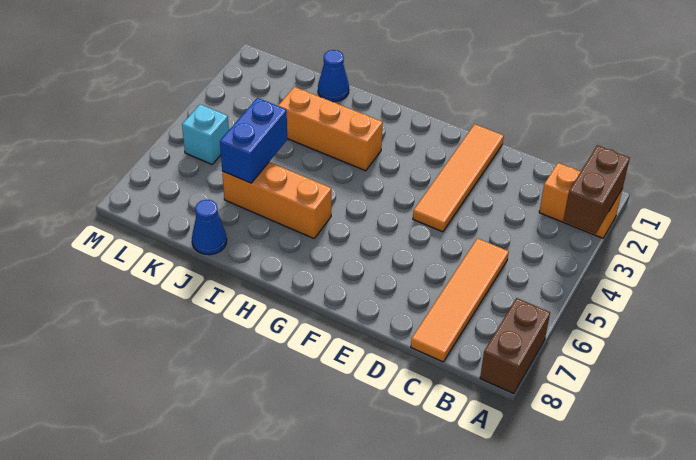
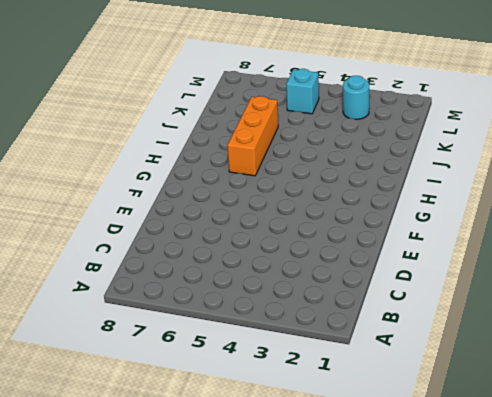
cyan round brick L3 level 1 -> none
none -> orange brick A2:B2 level 1
none -> brown brick A7:A8 level 1

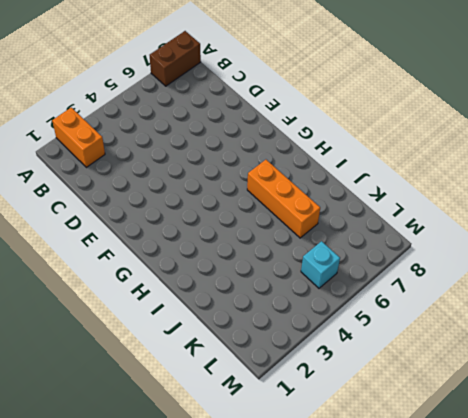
none -> orange tile C5:C8 level 1
none -> orange tile E1:E4 level 1

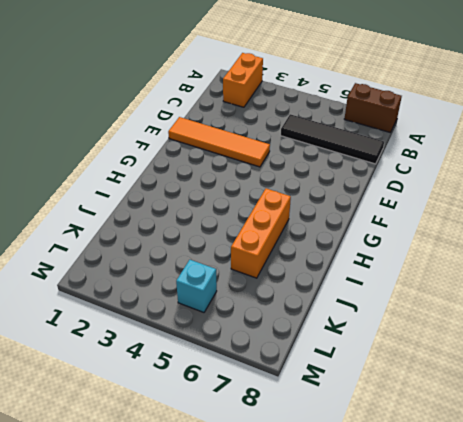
black tile C5:C8 level 1 -> orange tile C5:C8 level 1
none -> orange brick H3:J3 level 1
none -> blue cone J1 level 1

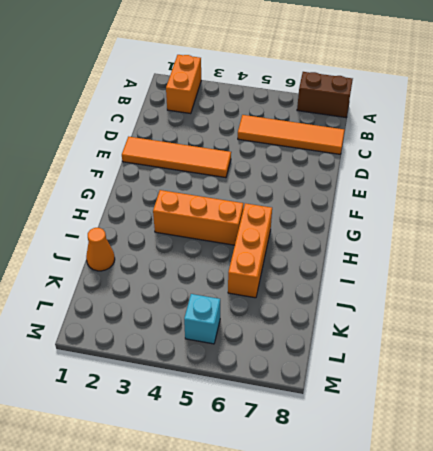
orange brick H3:H5 level 1 -> orange brick H3:J3 level 1
orange cone J1 level 1 -> blue cone J1 level 1
none -> blue cone J8 level 1
none -> brown brick A2:A3 level 2

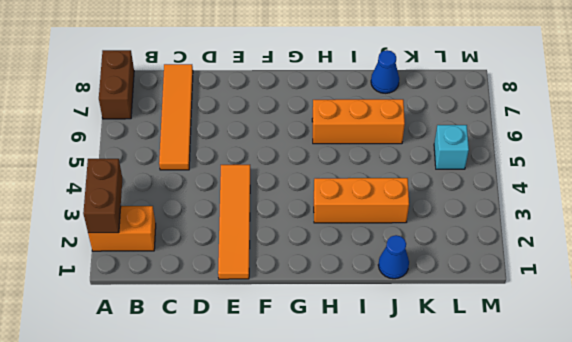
none -> blue brick J5:J6 level 2

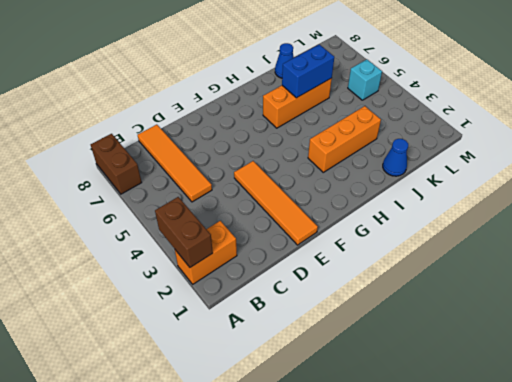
blue brick I6:J6 level 2 -> blue brick J5:J6 level 2

